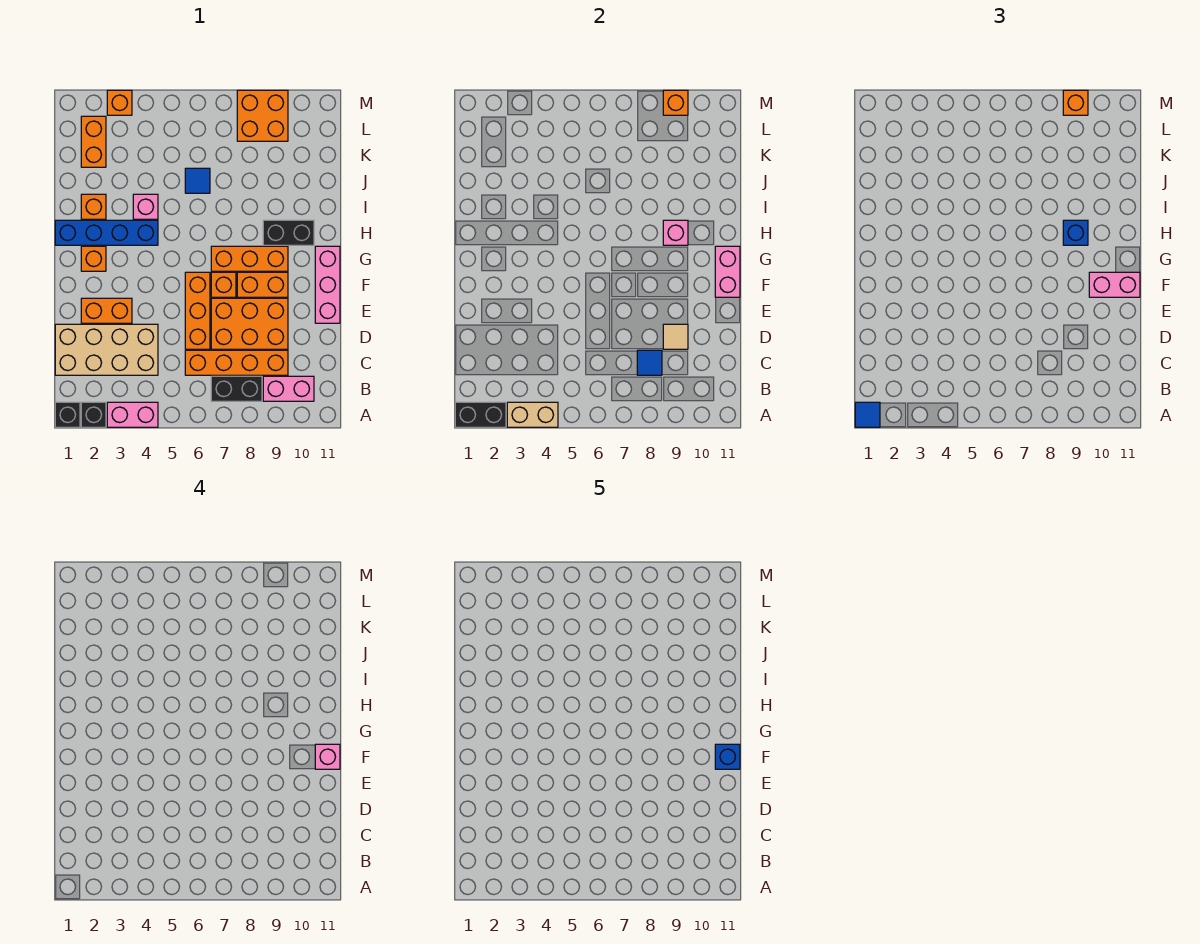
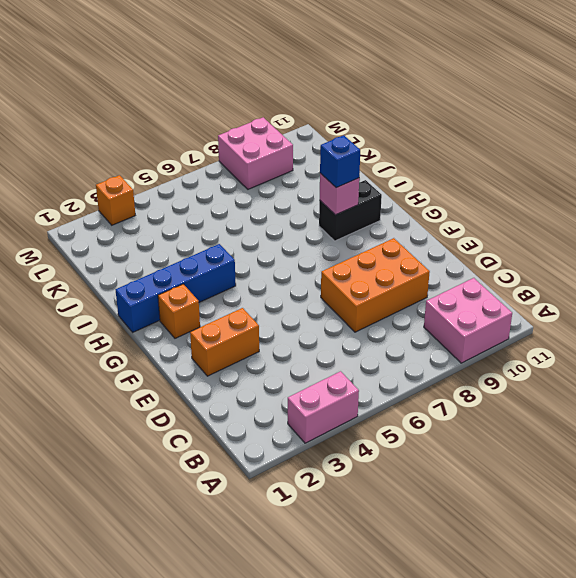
pink brick A9:B10 level 1 -> pink brick B9:B10 level 1
pink brick L8:M9 level 1 -> orange brick L8:M9 level 1
none -> black brick A1 level 1
none -> black brick A2 level 1
none -> black brick B7:B8 level 1
none -> tan brick C1:D4 level 1

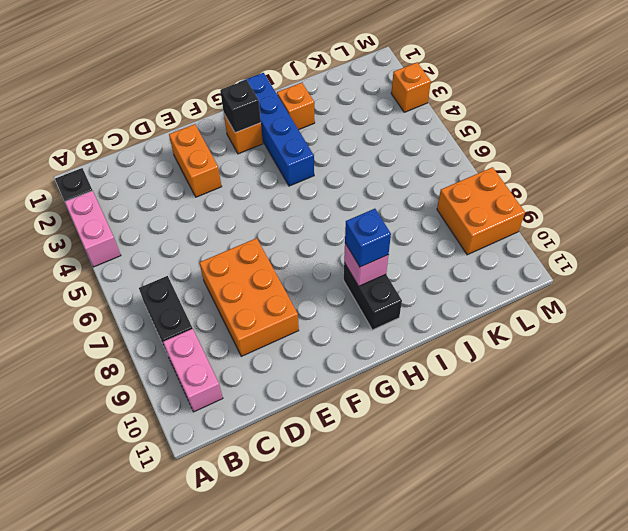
black brick G2 level 2 -> black brick A1 level 1
none -> tan brick C1:D4 level 1
none -> orange brick C6:C9 level 1
none -> orange brick D6:F6 level 1
none -> pink brick E11:G11 level 1

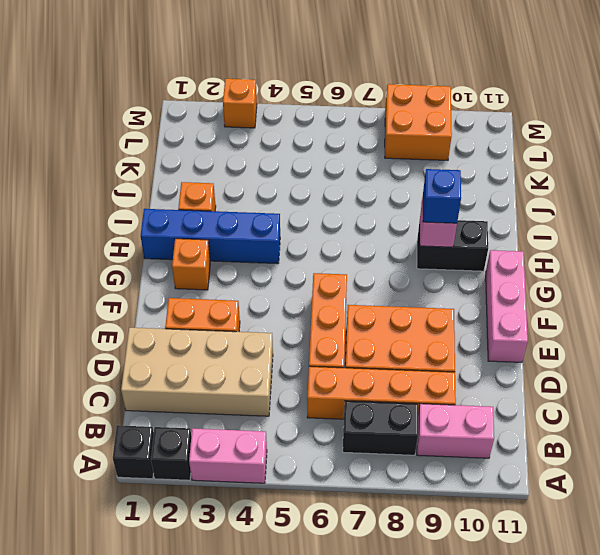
none -> orange brick F7 level 1
none -> orange brick F8:F9 level 1
none -> orange brick G7:G9 level 1
none -> pink brick I4 level 1

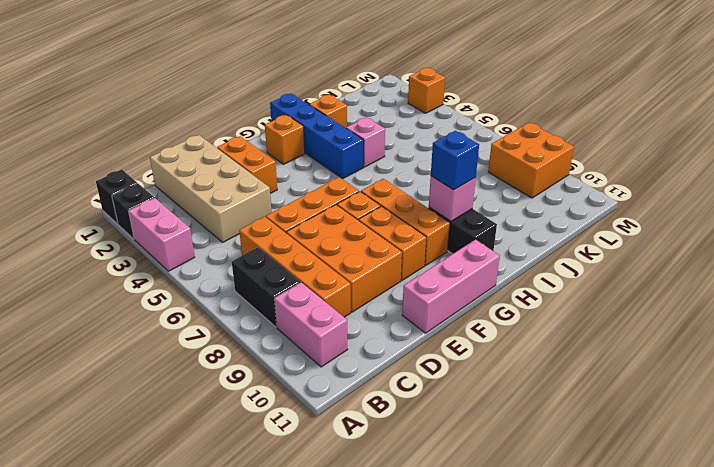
none -> blue tile J6 level 1
none -> orange brick K2:L2 level 1
none -> black brick A1:A2 level 2
none -> tan brick A3:A4 level 2

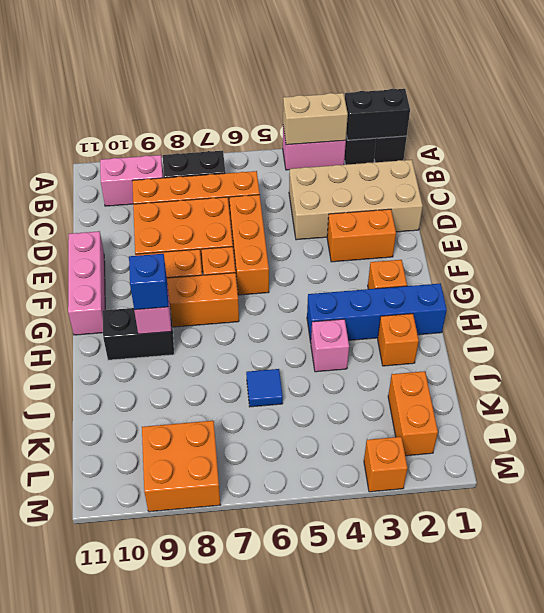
none -> blue tile C8 level 2
none -> tan tile D9 level 2
none -> pink brick F11:G11 level 2
none -> orange brick M9 level 2

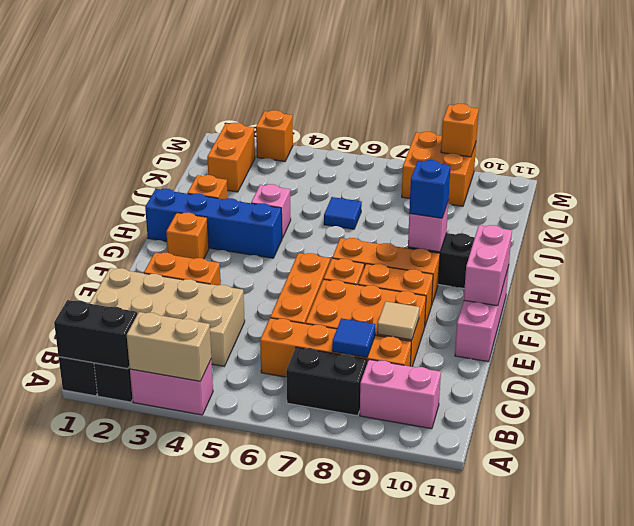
none -> blue tile A1 level 3
none -> pink brick F10:F11 level 3
none -> orange brick M9 level 3
none -> pink brick F11 level 4

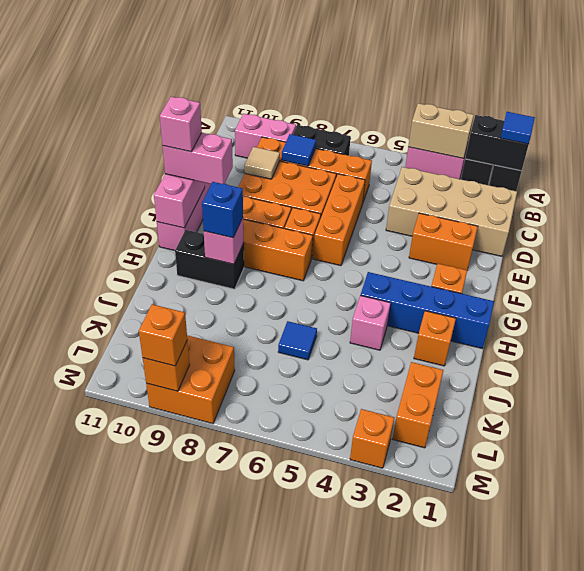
none -> blue brick F11 level 5

